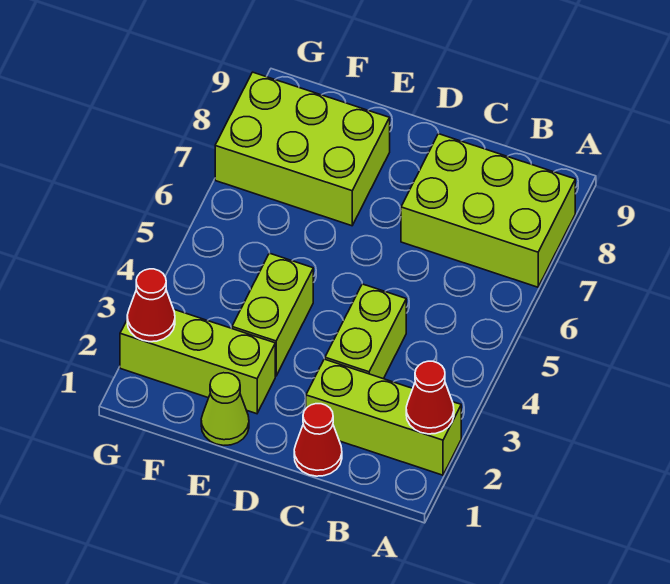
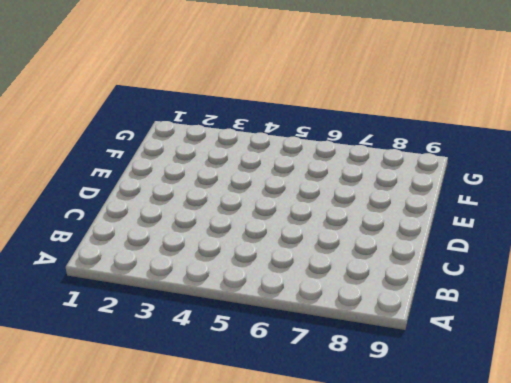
none -> lime brick A2:C2 level 1
none -> lime brick A7:C8 level 1

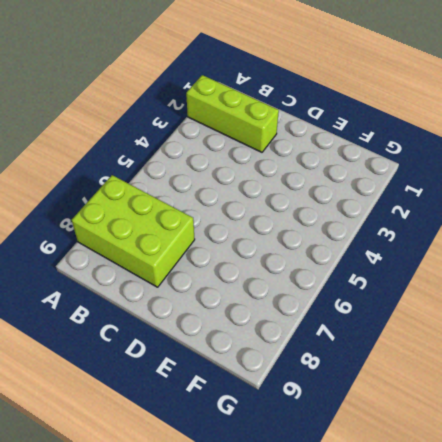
none -> red cone C1 level 1
none -> lime brick C3:C4 level 1

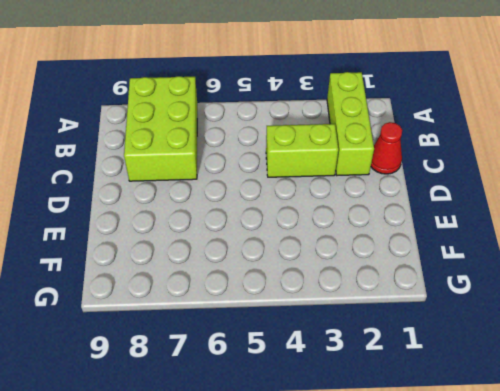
none -> lime cone E1 level 1
none -> lime brick E2:G2 level 1

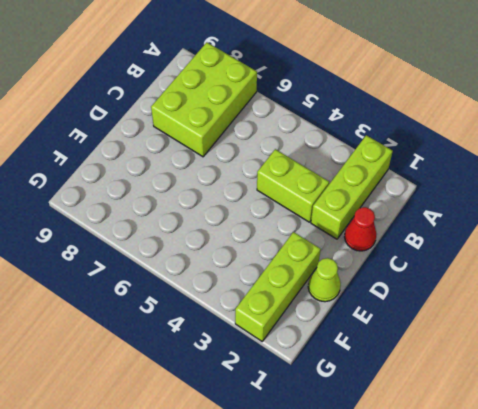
none -> lime brick E3:E4 level 1
none -> lime brick E7:G8 level 1

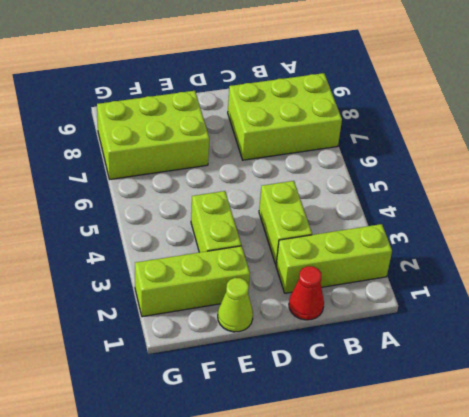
none -> red cone A2 level 2
none -> red cone G2 level 2

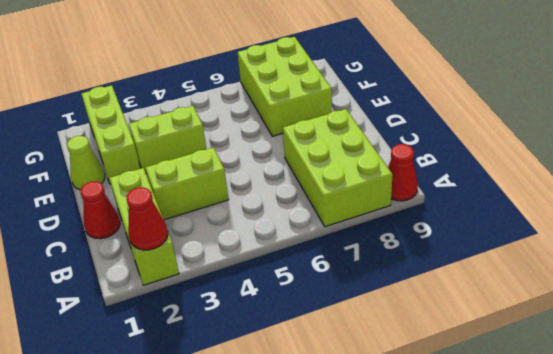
red cone A9 level 1 -> red cone G2 level 2

